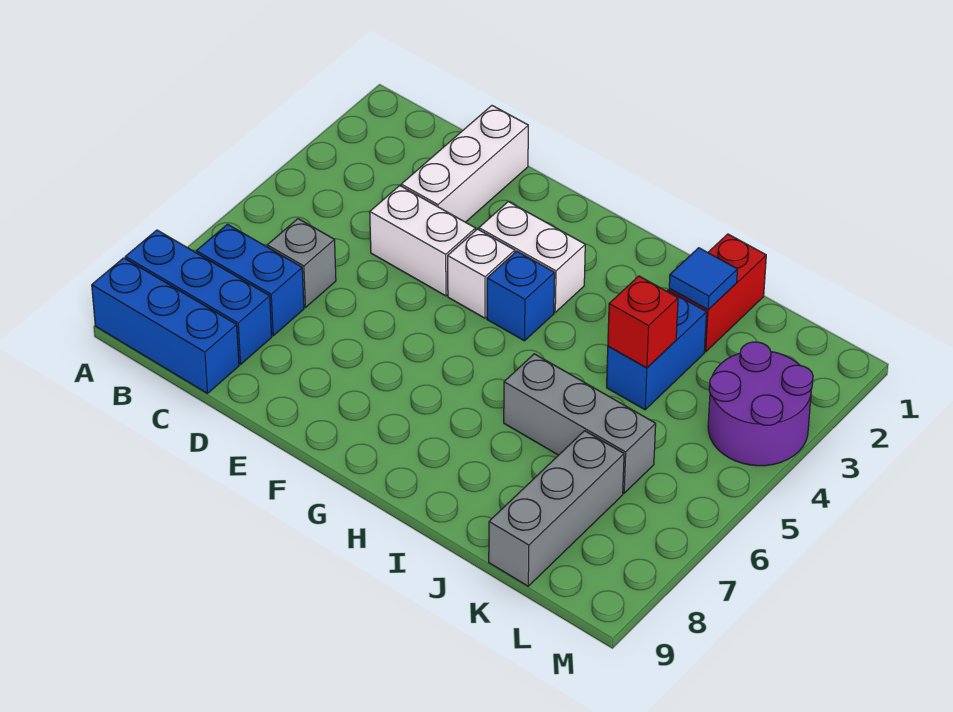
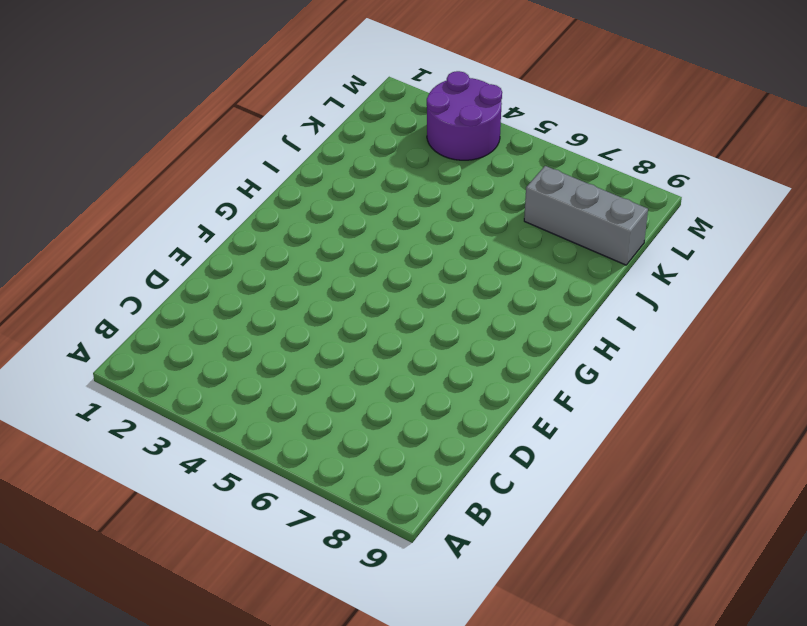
none -> blue brick A8:C8 level 1
none -> blue brick A9:C9 level 1
none -> blue brick B7:C7 level 1

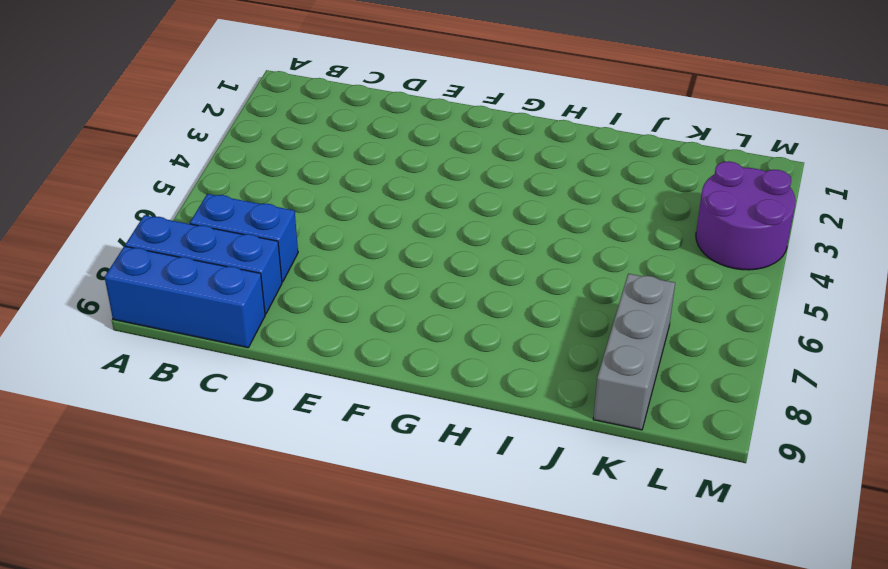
none -> grey brick C6 level 1
none -> white brick D1:D3 level 1
none -> white brick D4:E4 level 1

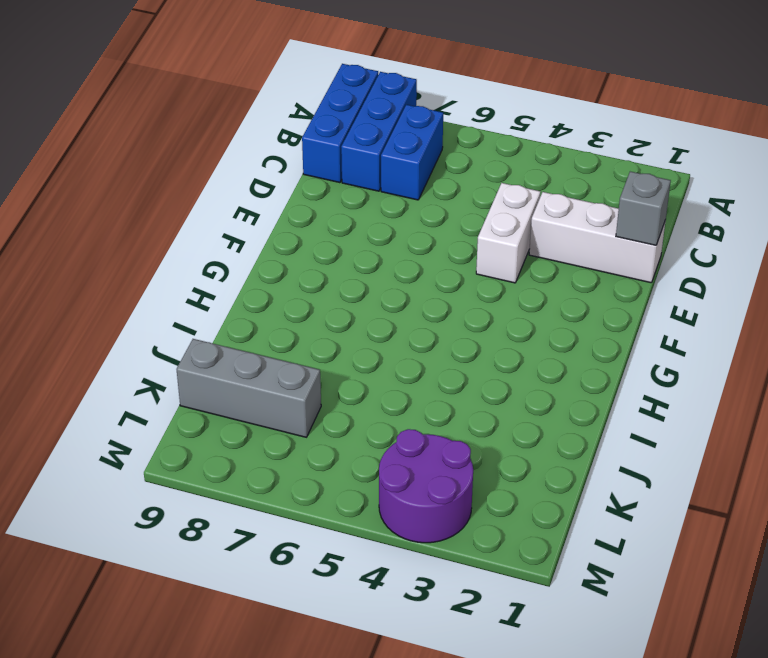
grey brick D1 level 2 -> grey brick C6 level 1
none -> white brick F3:G3 level 1
none -> white brick F4 level 1
none -> blue brick G4 level 1

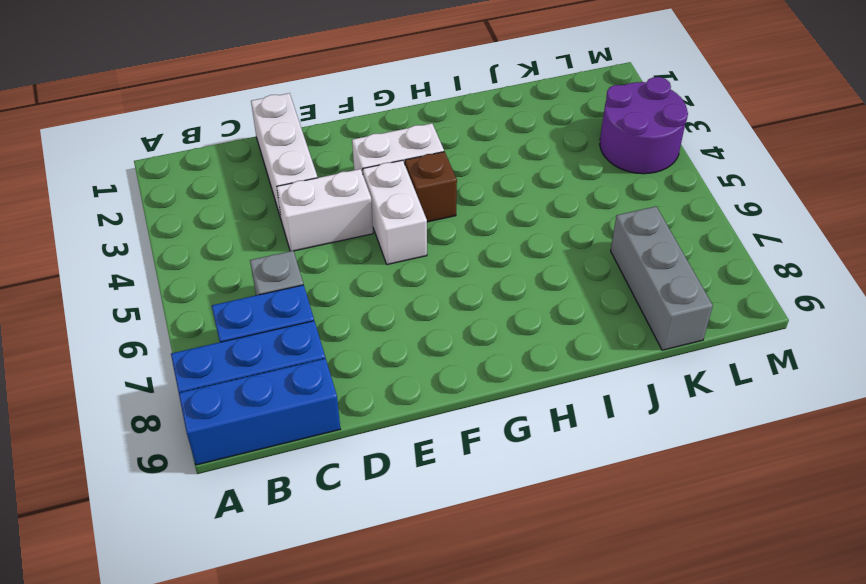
white brick F4:F5 level 1 -> white brick F4 level 1
brown brick G4 level 1 -> blue brick G4 level 1
none -> grey brick I6:K6 level 1
none -> red brick J1:J2 level 1
none -> blue brick J3:J4 level 1

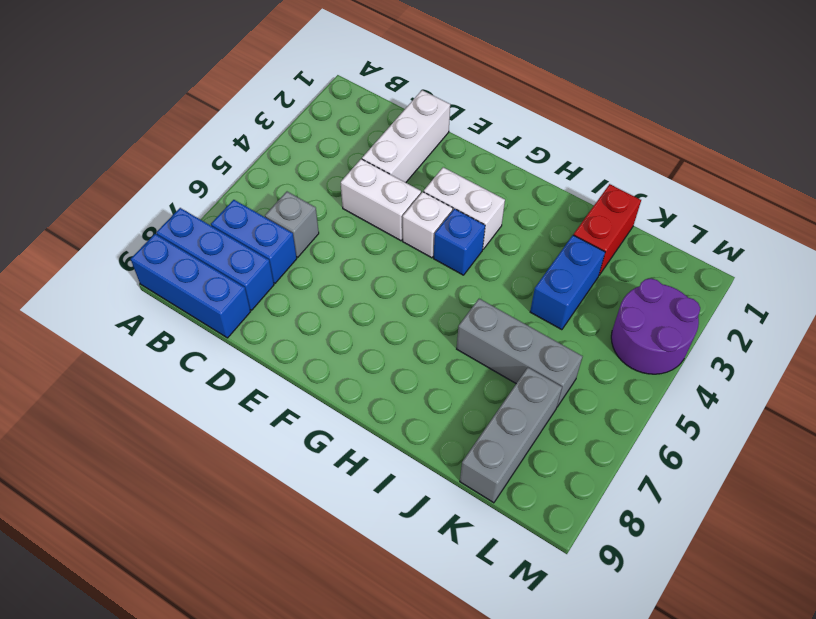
none -> blue tile J2 level 2
none -> red brick J4 level 2

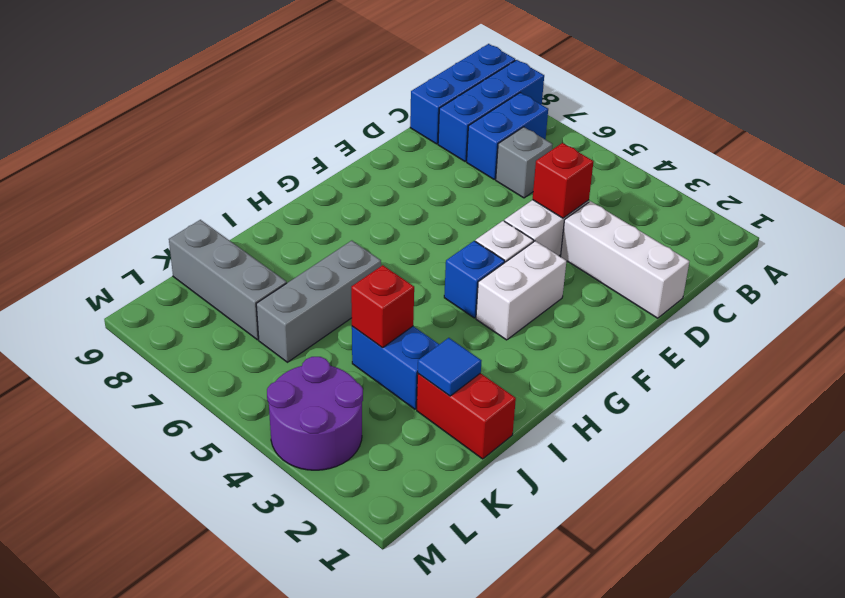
red brick D4 level 2 -> none

